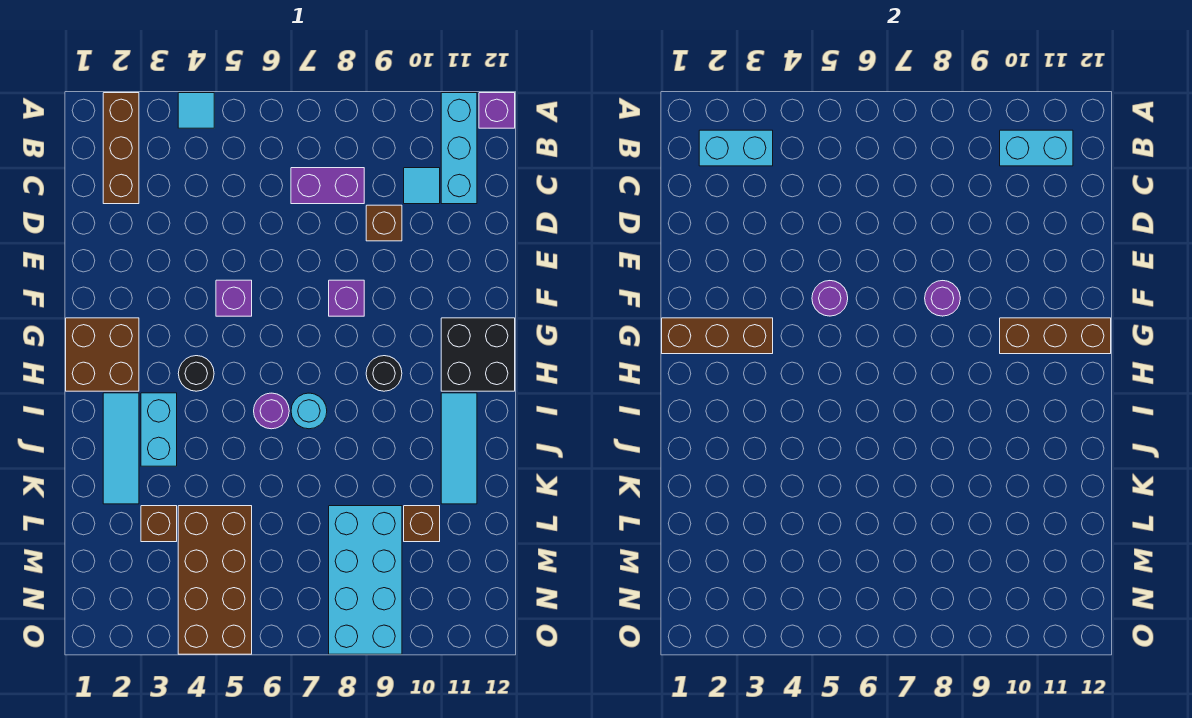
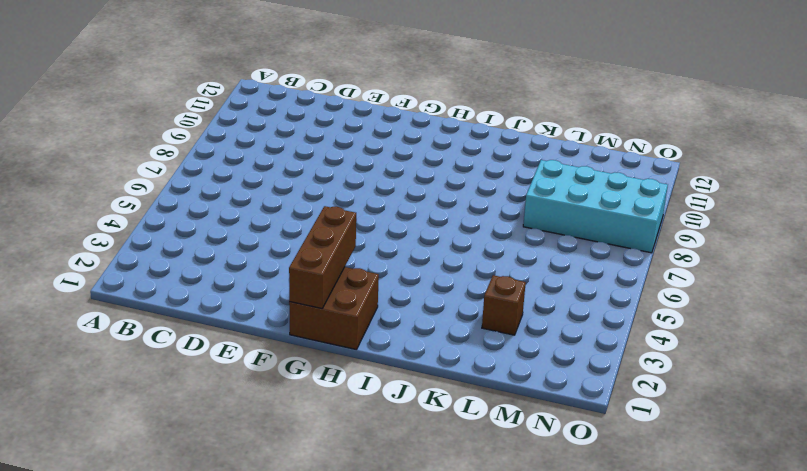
none -> brown brick A2:C2 level 1
none -> cyan tile A4 level 1
none -> cyan brick A11:C11 level 1

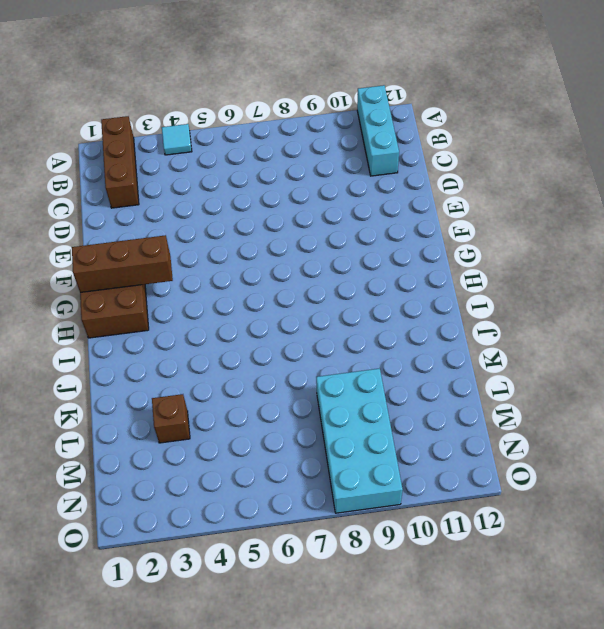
none -> purple brick A12 level 1
none -> purple brick C7:C8 level 1
none -> cyan tile C10 level 1

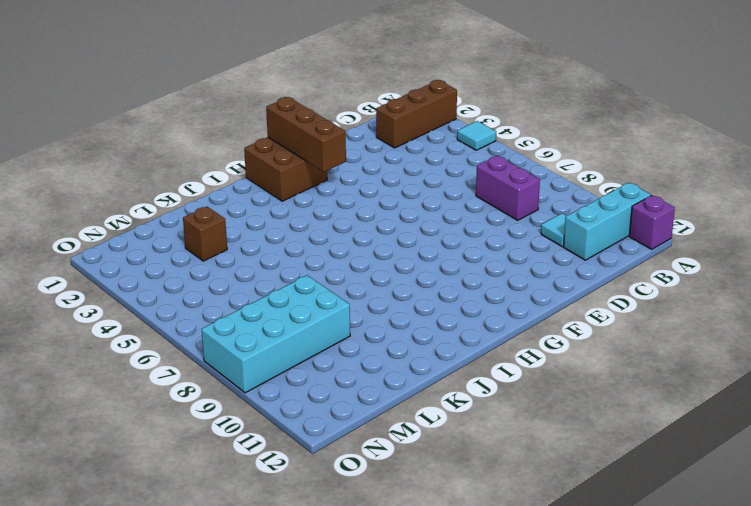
none -> brown brick D9 level 1
none -> purple brick F5 level 1
none -> purple brick F8 level 1

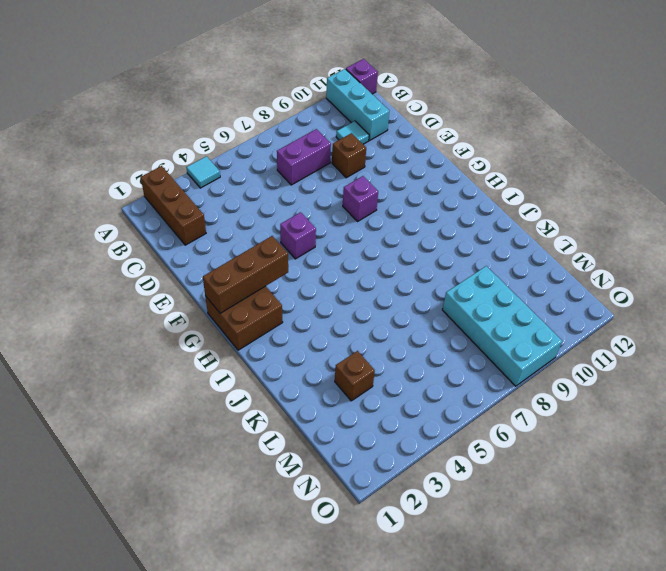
none -> black brick G11:H12 level 1
none -> black round brick H4 level 1
none -> black round brick H9 level 1

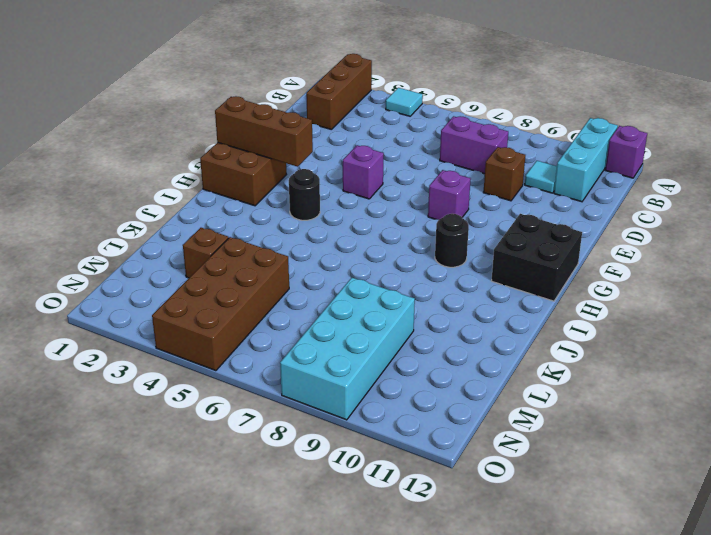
none -> cyan tile I2:K2 level 1
none -> cyan brick I3:J3 level 1
none -> purple round brick I6 level 1

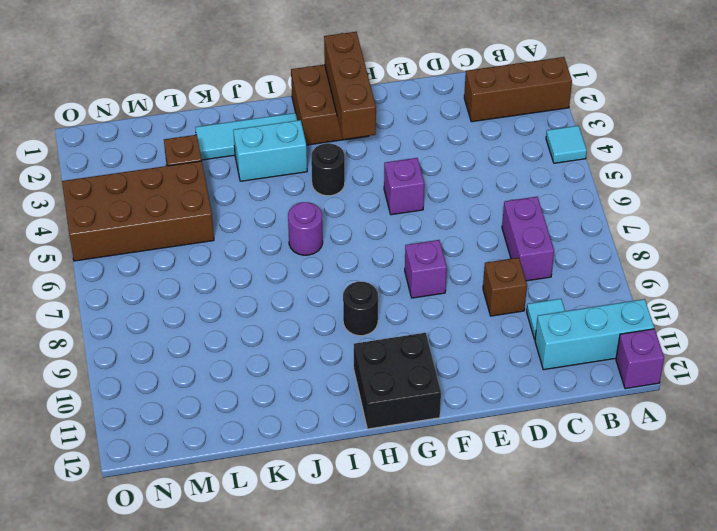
none -> cyan round brick I7 level 1
none -> cyan tile I11:K11 level 1
none -> cyan brick L8:O9 level 1

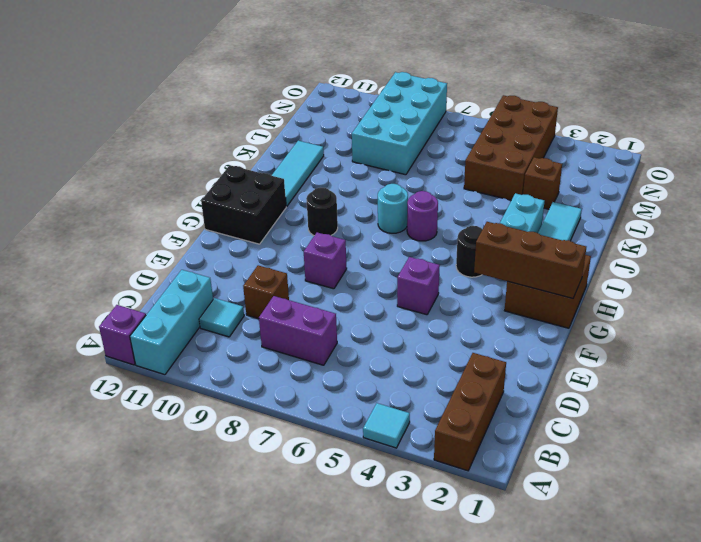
none -> brown brick L10 level 1
none -> cyan brick B2:B3 level 2
none -> cyan brick B10:B11 level 2

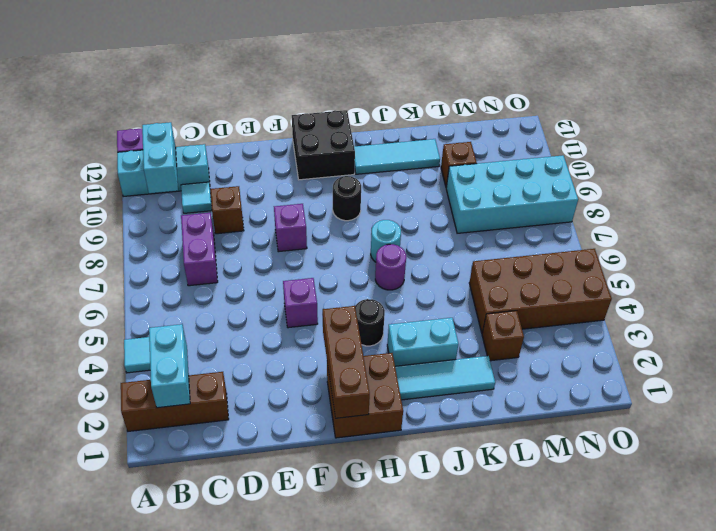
none -> purple round brick F5 level 2
none -> purple round brick F8 level 2
none -> brown brick G10:G12 level 2

